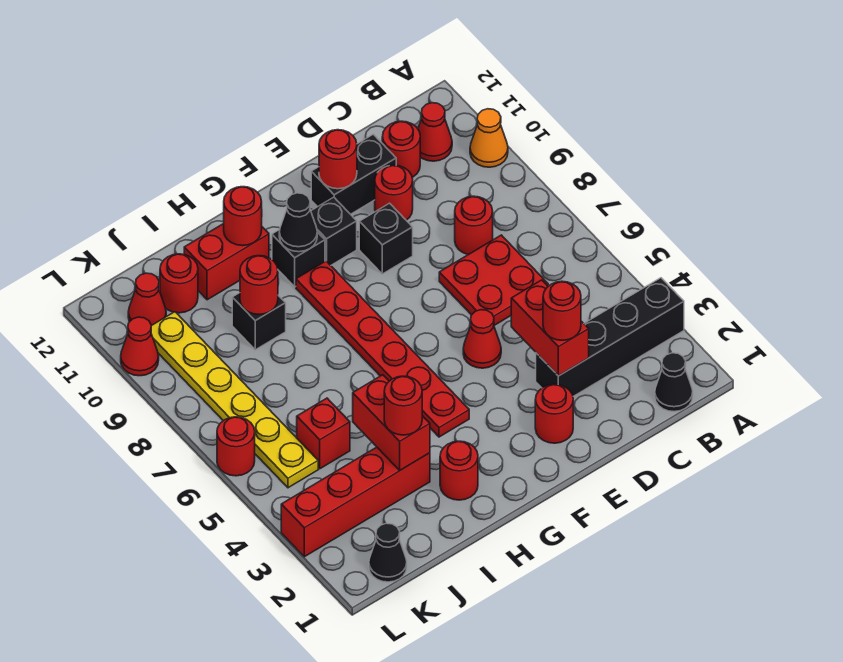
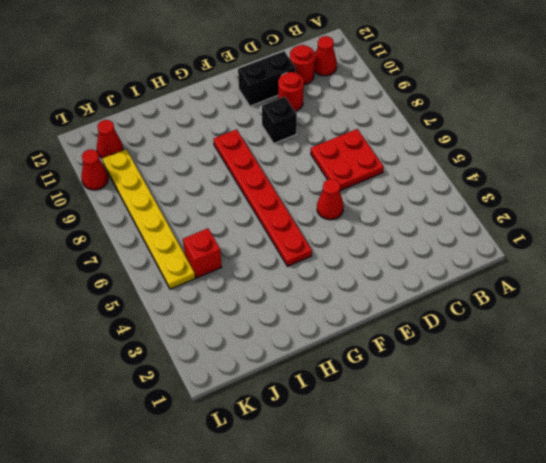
none -> black brick A3:D3 level 1
none -> orange cone A10 level 1
none -> black cone B1 level 1
none -> red round brick C8 level 1

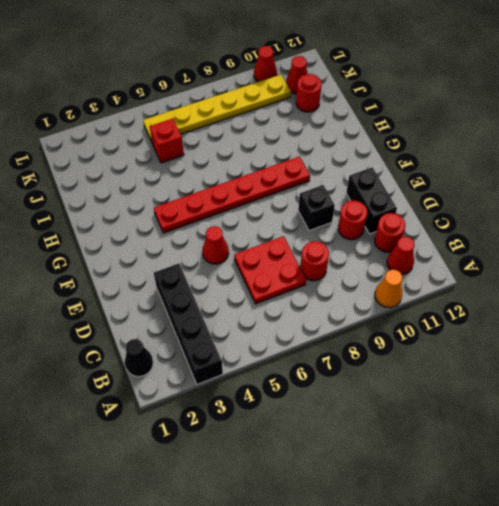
none -> red round brick E2 level 1
none -> black brick F10 level 1
none -> black brick G10 level 1
none -> red round brick H2 level 1

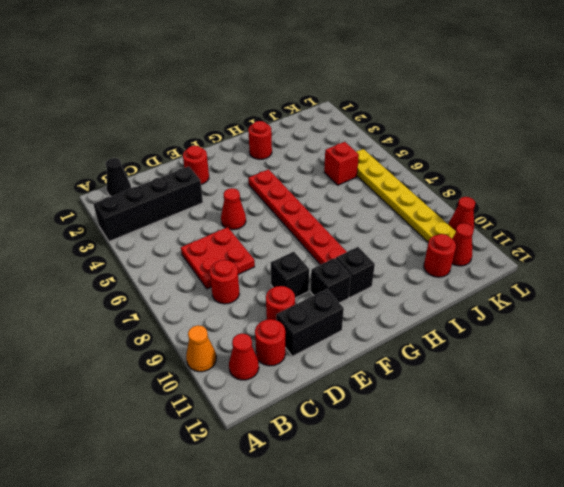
none -> red brick H11:I11 level 1
none -> red brick I3:L3 level 1
none -> black brick I9 level 1
none -> black cone K1 level 1

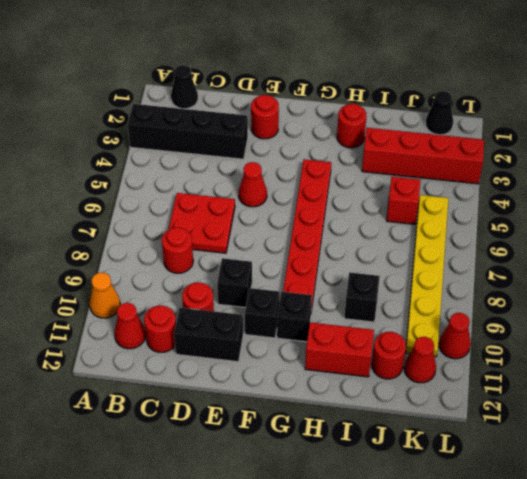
none -> red round brick L6 level 1
none -> red brick D3:D4 level 2
none -> red round brick E11 level 2
none -> black cone G10 level 2

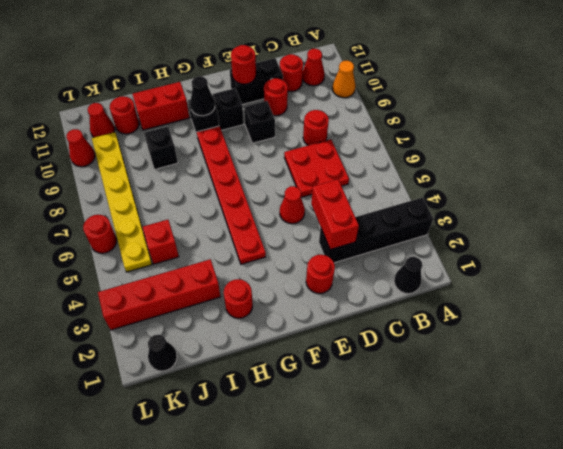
none -> red round brick H11 level 2
none -> red brick I3:I4 level 2
none -> red round brick I9 level 2
none -> red round brick D3 level 3

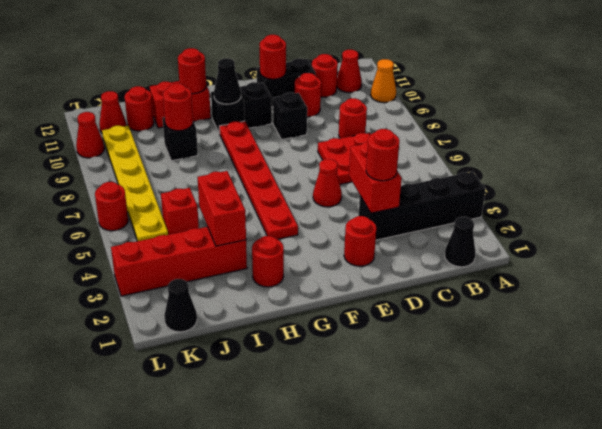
none -> red round brick I3 level 3

